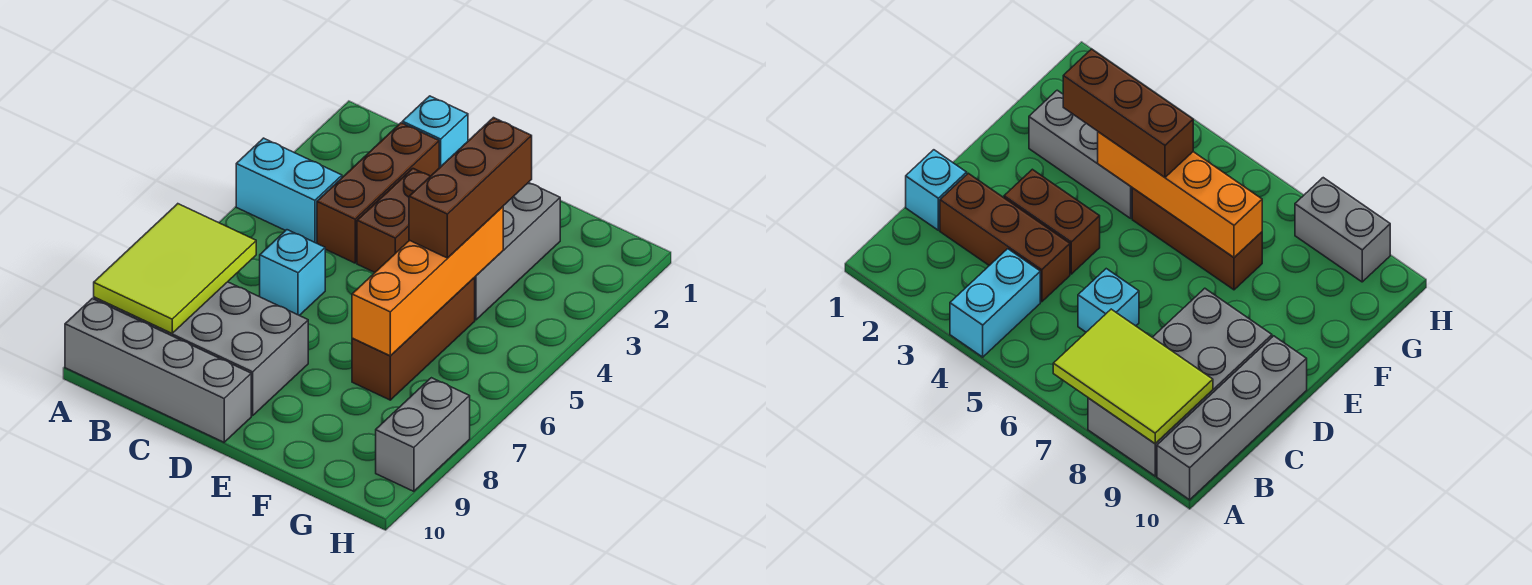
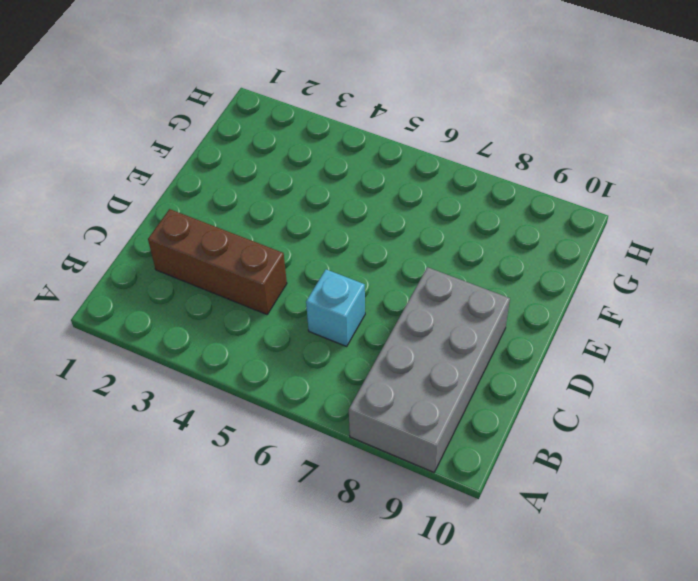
none -> cyan brick A4:B4 level 1
none -> grey brick A10:D10 level 1
none -> cyan brick C1 level 1

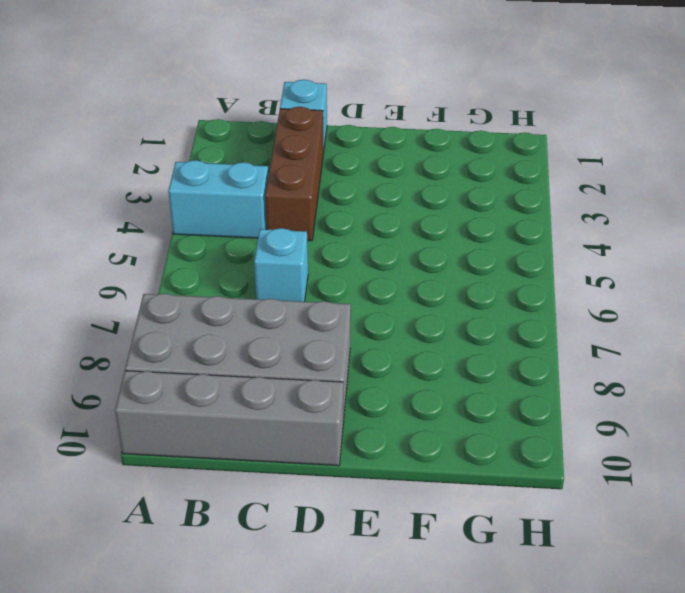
none -> brown brick D3:D4 level 1
none -> grey brick F2:F4 level 1
none -> brown brick F5:F7 level 1

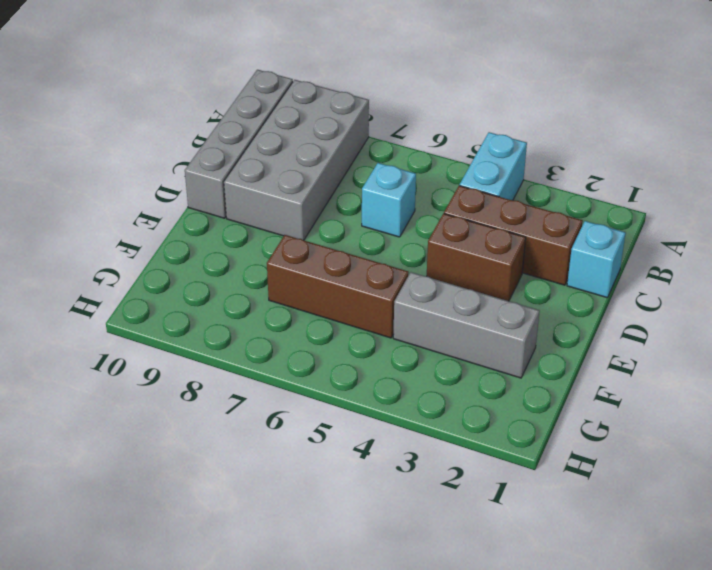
none -> grey brick H8:H9 level 1
none -> lime tile A7:B9 level 2
none -> orange brick F4:F7 level 2

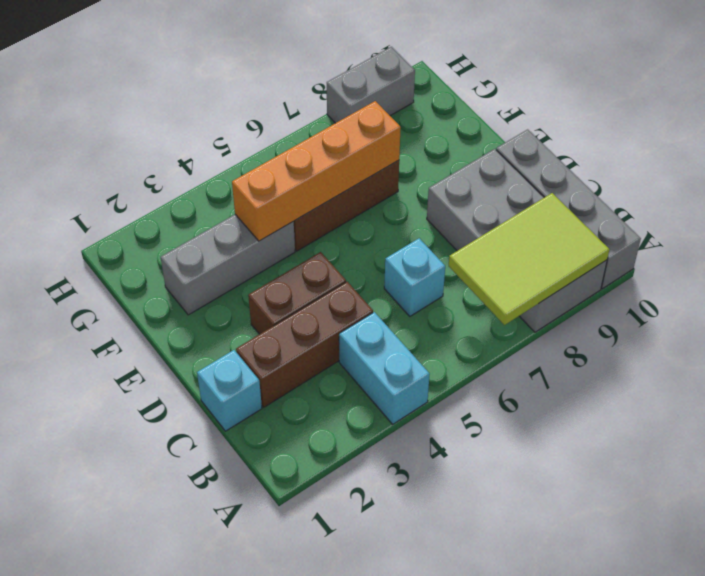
none -> brown brick F3:F5 level 3

